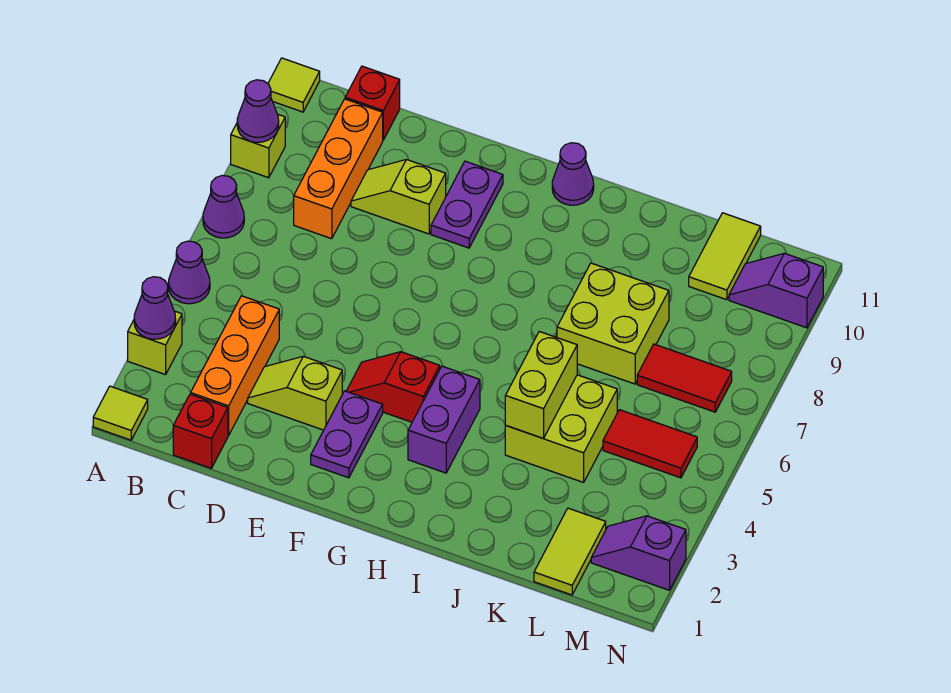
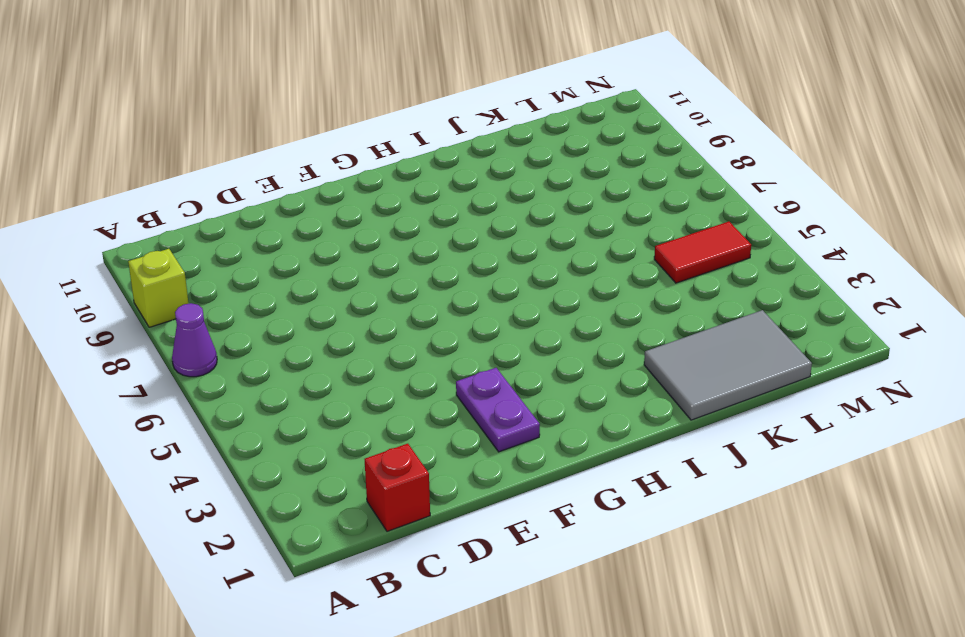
grey tile J1:L2 level 1 -> lime tile L1:L2 level 1
none -> lime tile A1 level 1
none -> lime brick A3 level 1
none -> purple cone A5 level 1

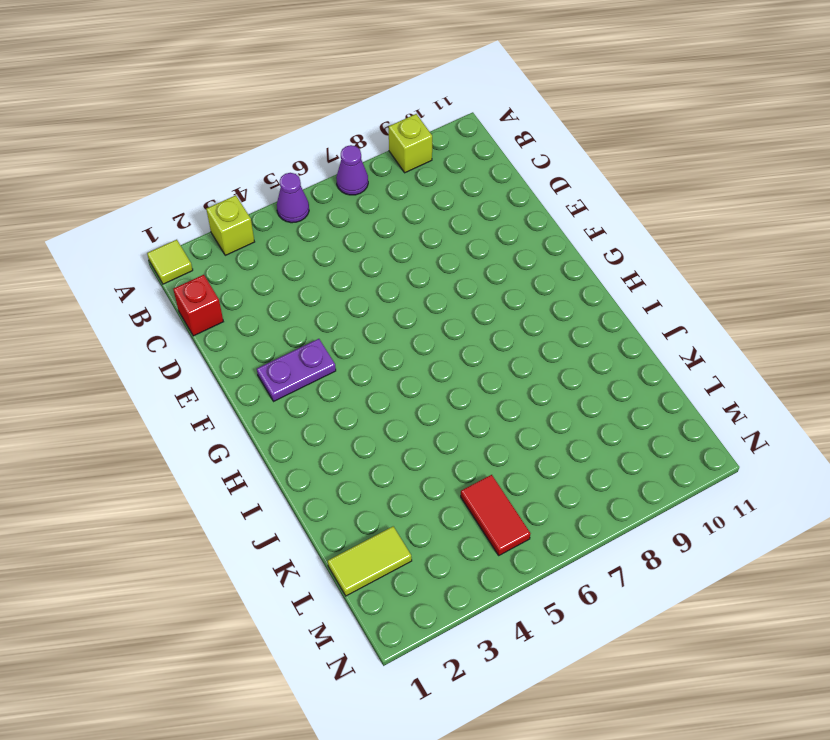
none -> lime tile A11 level 1
none -> orange brick C2:C4 level 1
none -> orange brick C8:C10 level 1

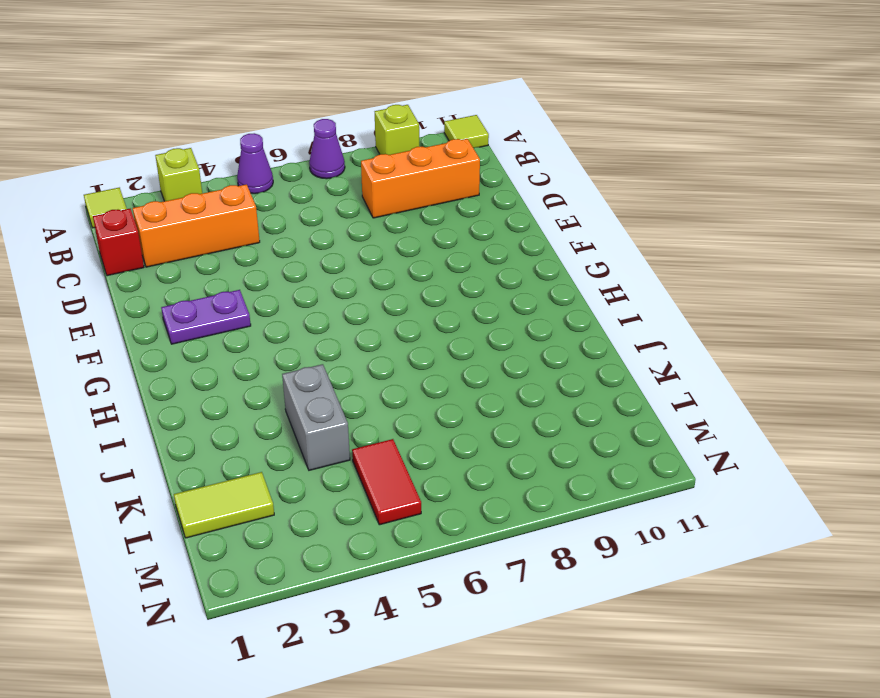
grey brick J4:K4 level 1 -> lime brick J4:K5 level 1
none -> red brick C11 level 1
none -> lime slope D3:E3 level 1 top E
none -> lime slope D9:E9 level 1 top E

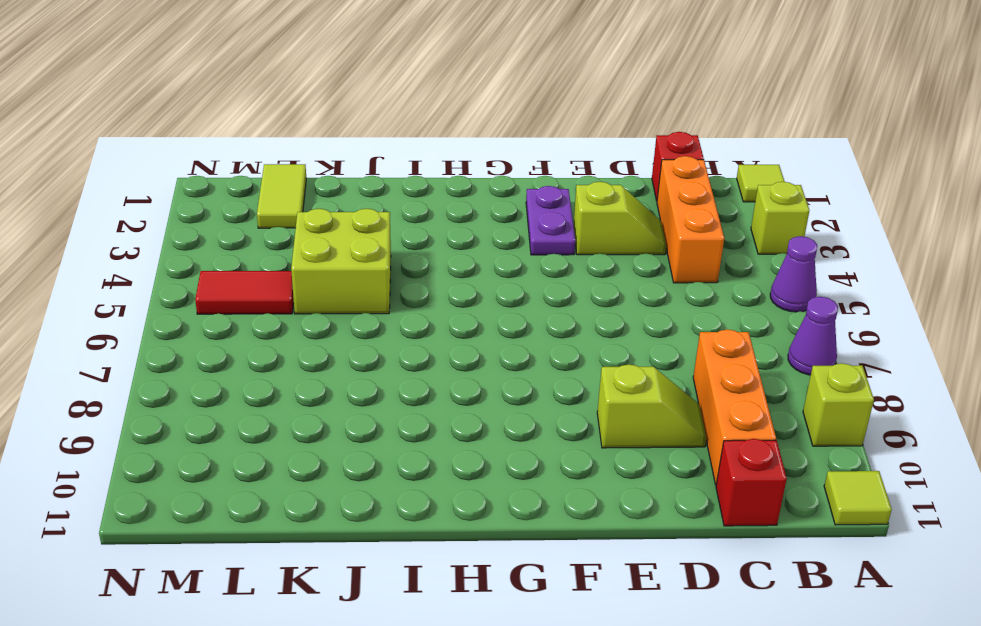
none -> red slope F4:G4 level 1 top G
none -> purple plate F9:F10 level 1
none -> purple brick H3:H4 level 1

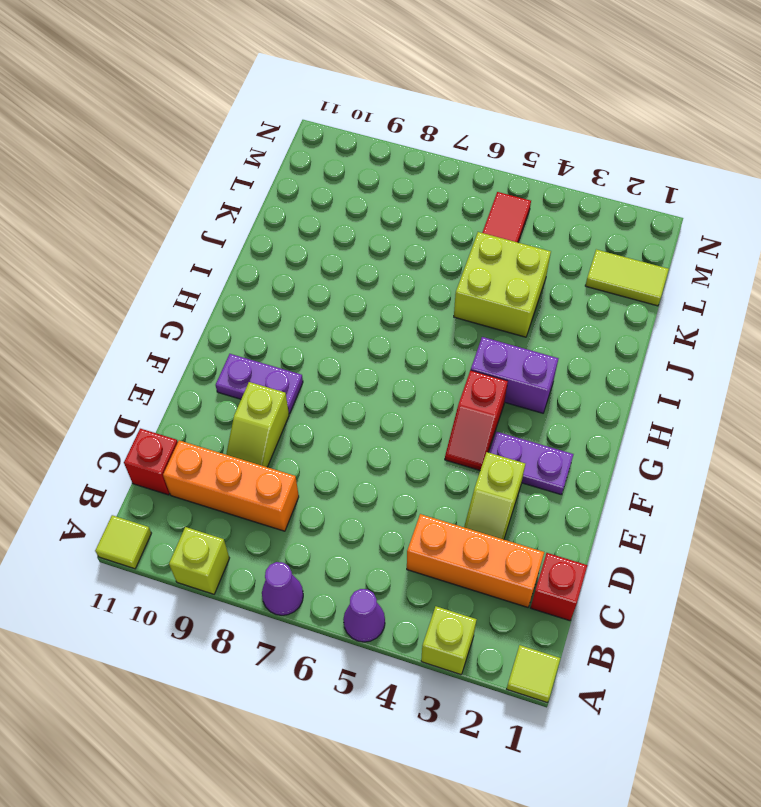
none -> purple cone H11 level 1
none -> lime brick J7:K8 level 1
none -> red tile L7:M7 level 1

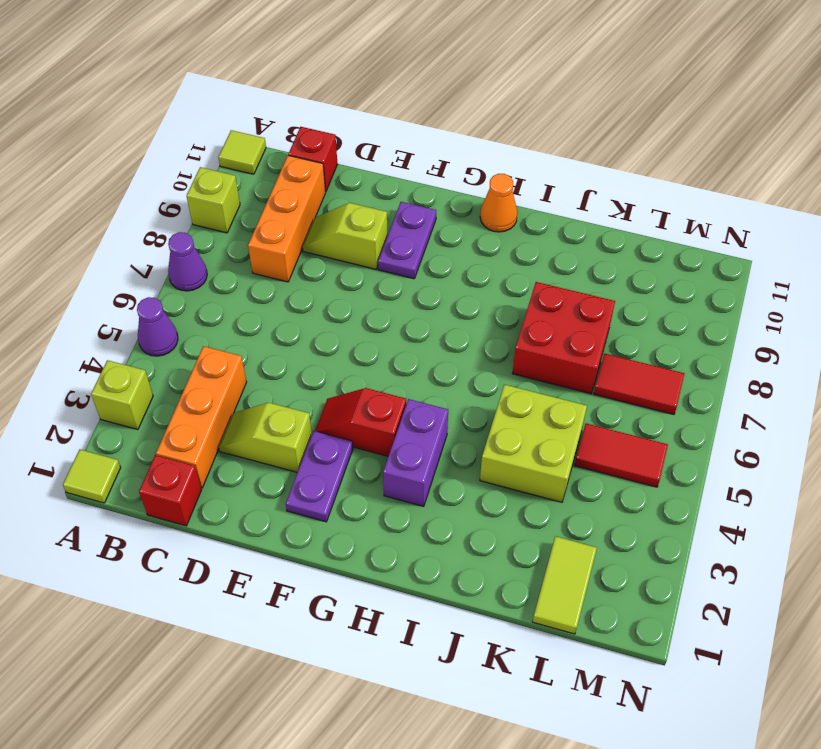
orange cone H11 level 1 -> purple cone H11 level 1
red brick J7:K8 level 1 -> lime brick J7:K8 level 1
none -> lime tile L10:L11 level 1
none -> purple slope M2:N2 level 1 top N
none -> purple slope M10:N10 level 1 top N

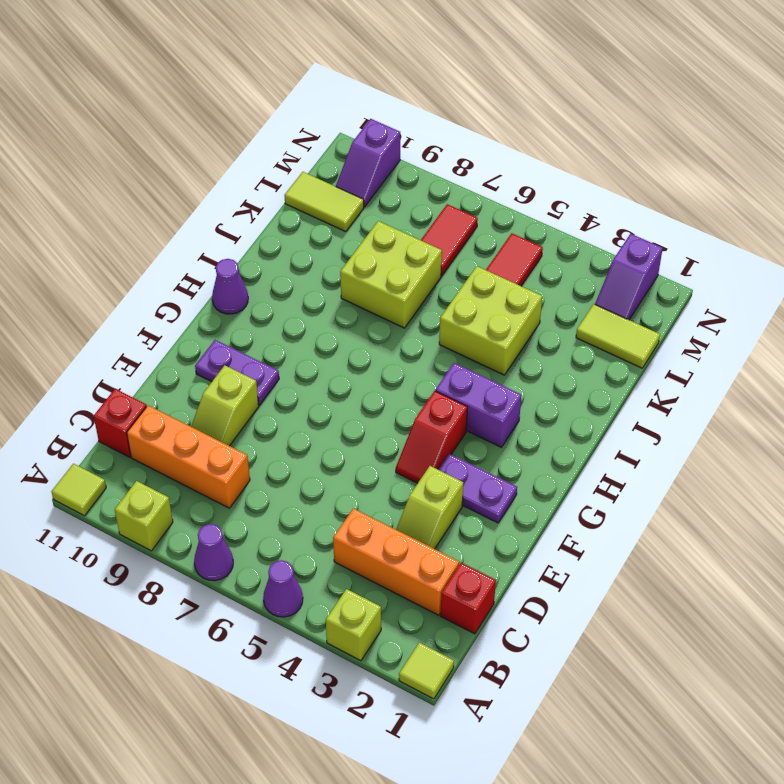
none -> purple cone A3 level 2
none -> purple cone A9 level 2
none -> lime brick J4:J5 level 2

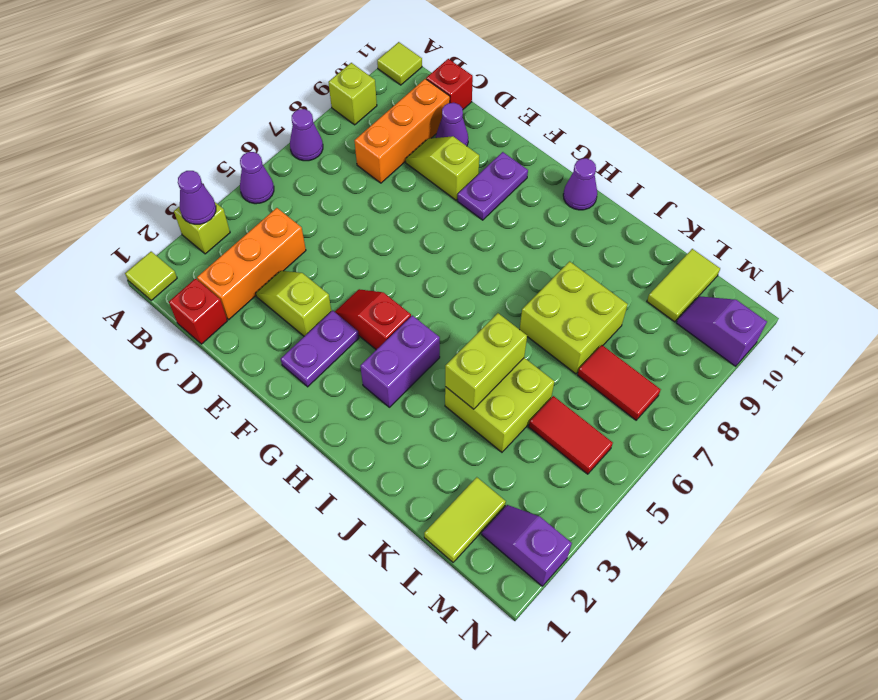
purple cone D10 level 1 -> purple cone A9 level 2

